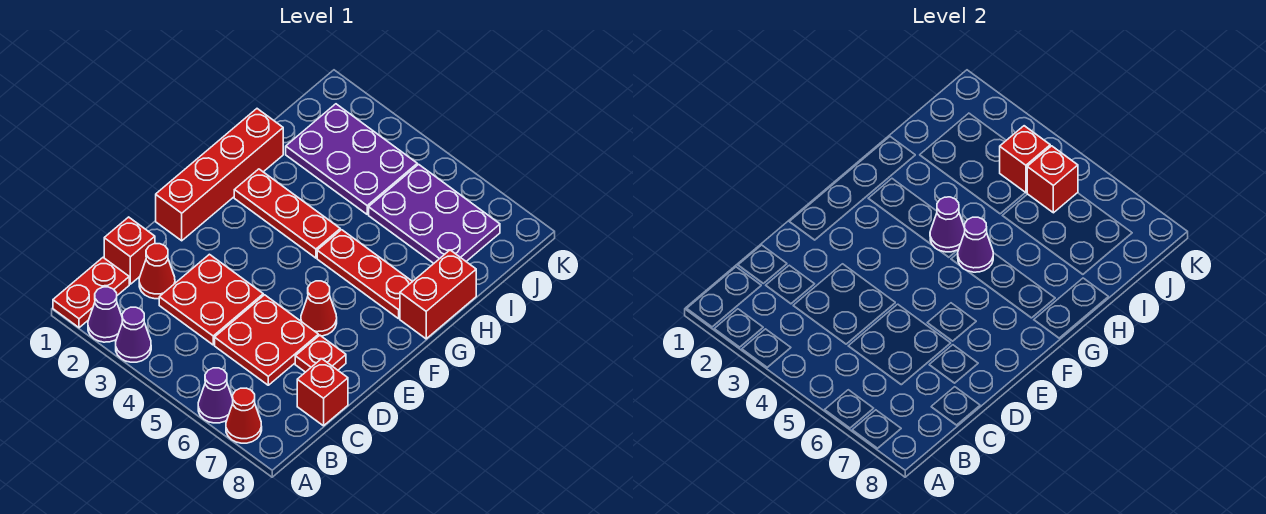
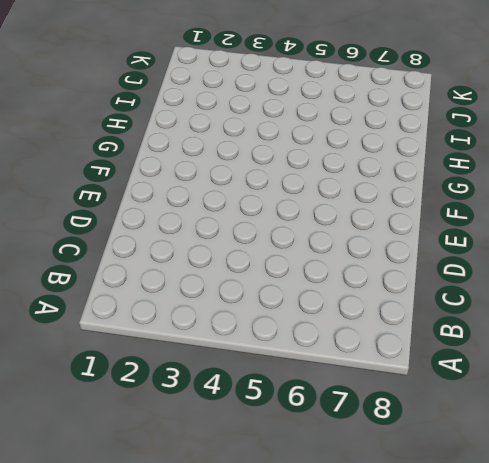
none -> red plate A1:B1 level 1
none -> purple cone A2 level 1
none -> purple cone A3 level 1

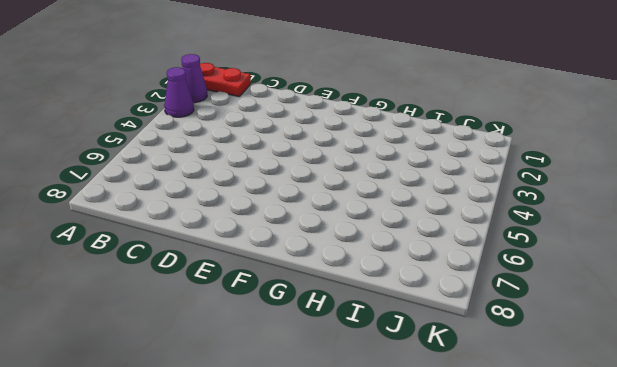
none -> purple cone A6 level 1
none -> red cone A7 level 1
none -> red brick C1 level 1

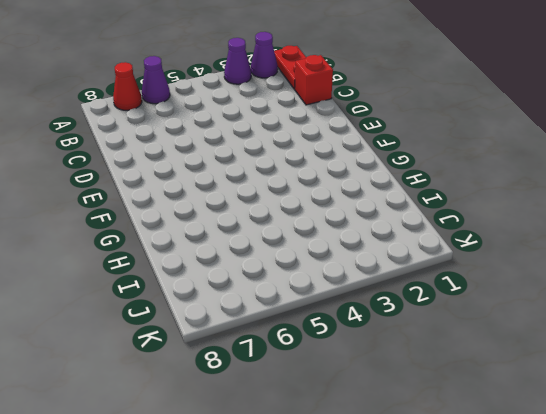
none -> red cone C2 level 1
none -> red plate C3:D4 level 1
none -> red plate C5:D6 level 1

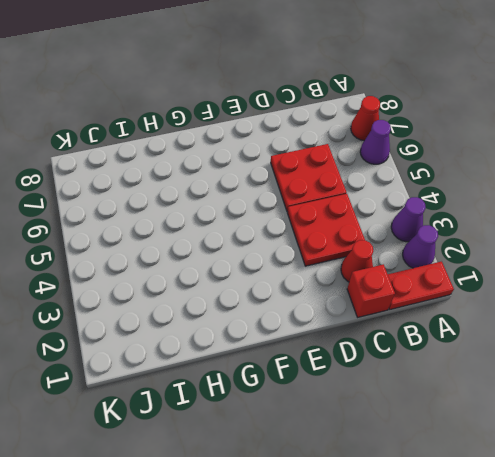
none -> red brick C8 level 1
none -> red plate D7 level 1
none -> red brick E1:H1 level 1

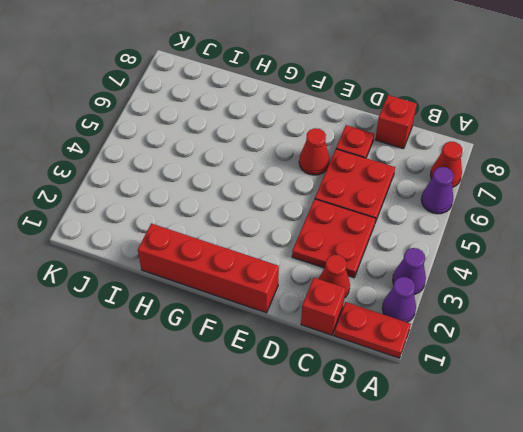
none -> red plate G2:G4 level 1
none -> red plate G5:G7 level 1
none -> red brick G8:H8 level 1

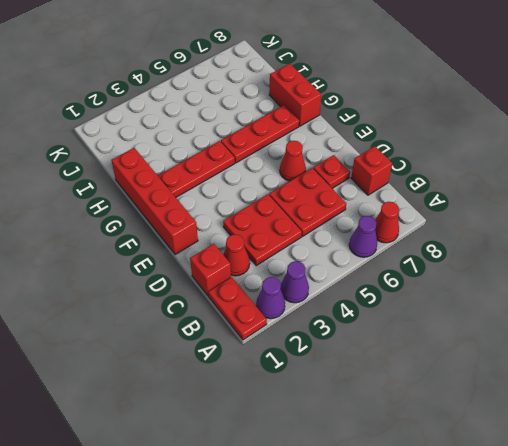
none -> purple plate I2:J4 level 1
none -> purple plate I5:J7 level 1
none -> purple cone G4 level 2

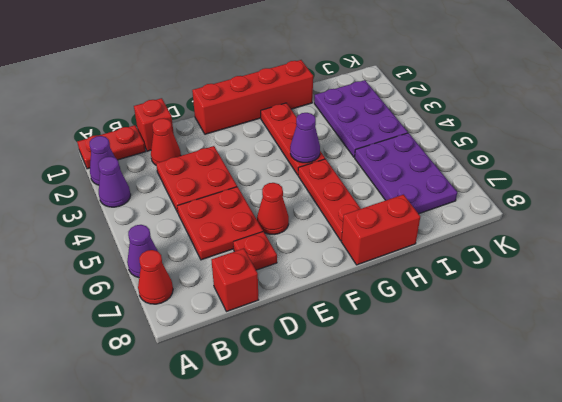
none -> purple cone G5 level 2
none -> red brick J4 level 2
none -> red brick J5 level 2

